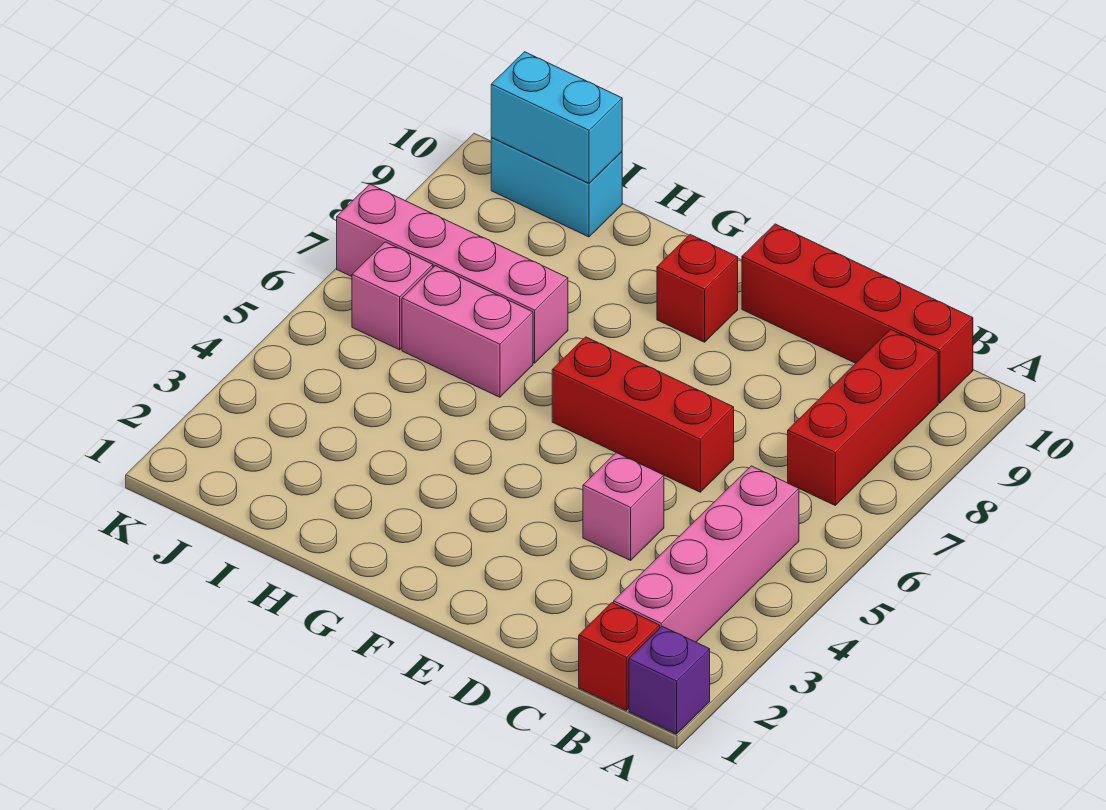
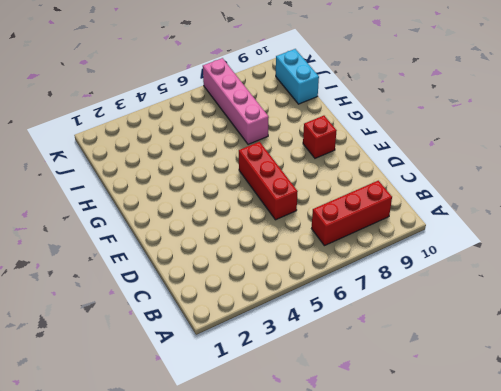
none -> purple brick A1 level 1
none -> red brick B1 level 1
none -> pink brick B2:B5 level 1

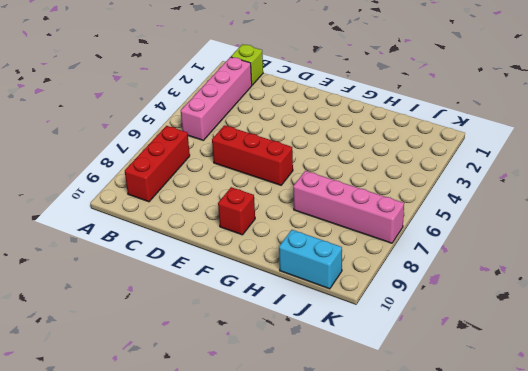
lime brick B1 level 1 -> red brick B1 level 1
none -> purple brick A1 level 1
none -> red brick B10:E10 level 1
none -> pink brick D4 level 1

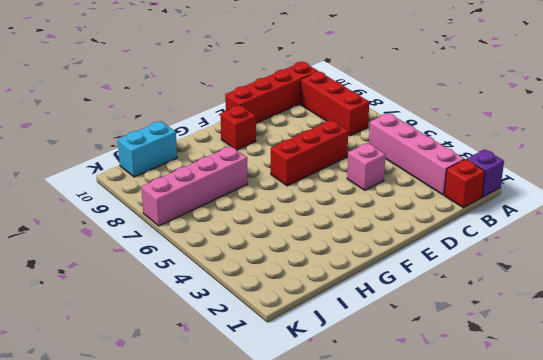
none -> pink brick H6:I6 level 1
none -> pink brick J6 level 1
none -> cyan brick I10:J10 level 2

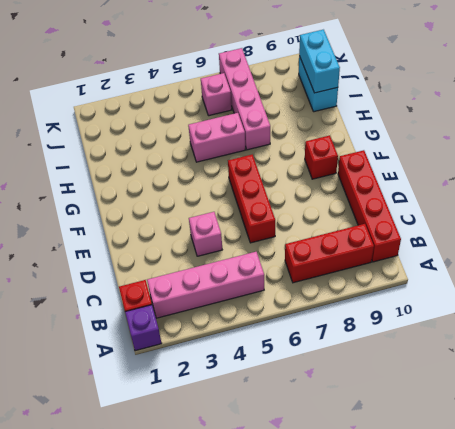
pink brick H5:H6 level 1 -> pink brick H6:I6 level 1

